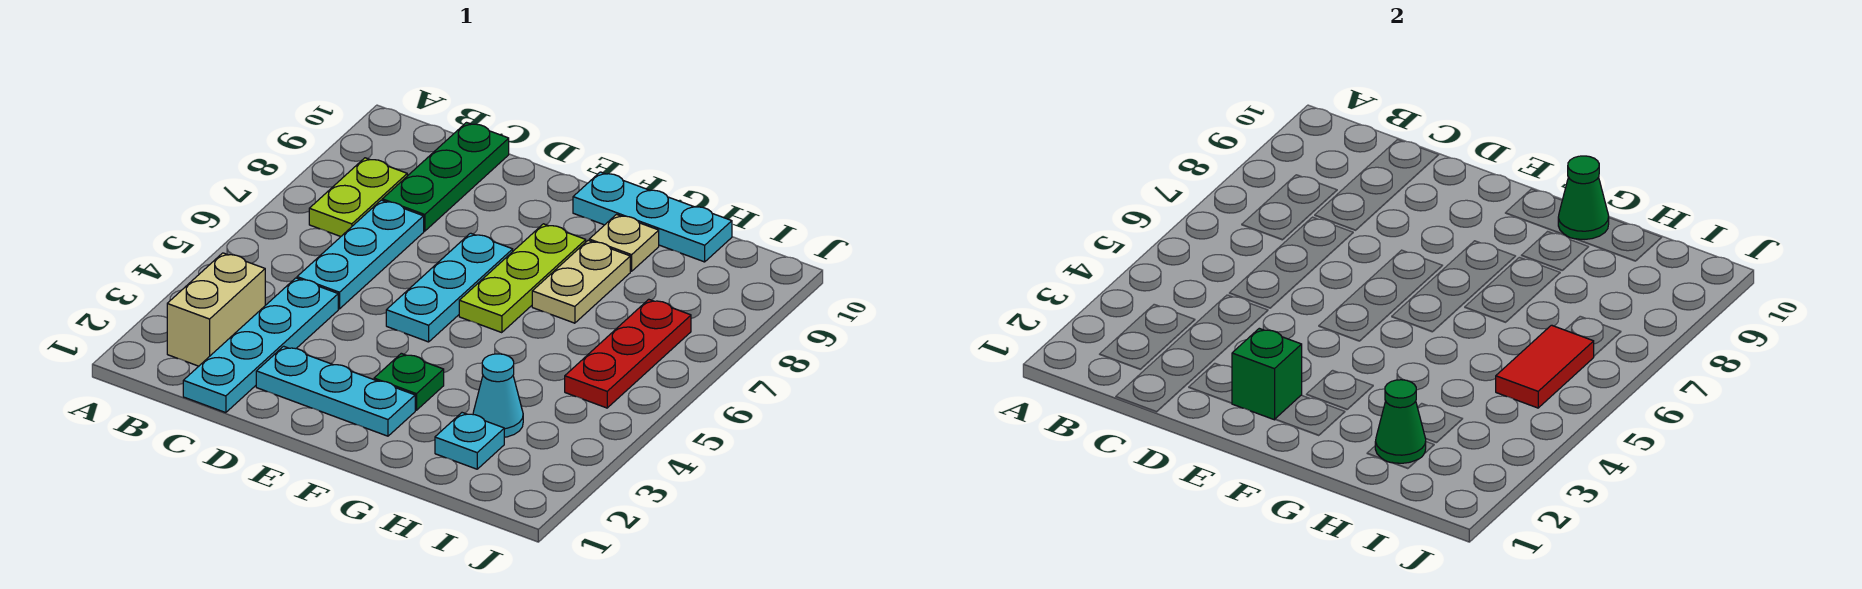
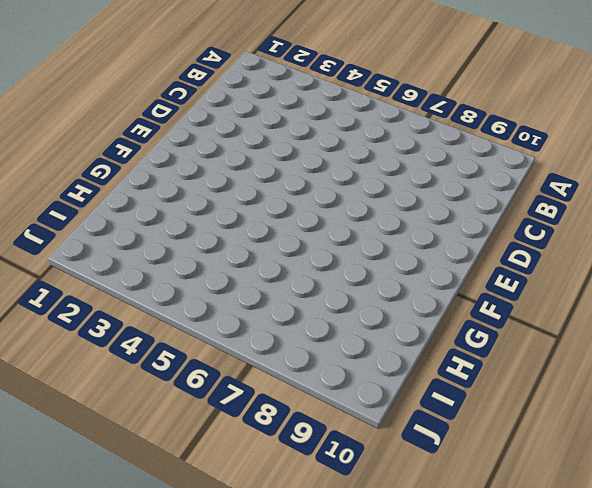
none -> tan brick B2:B3 level 1
none -> lime plate B7:B8 level 1
none -> cyan plate C1:C4 level 1

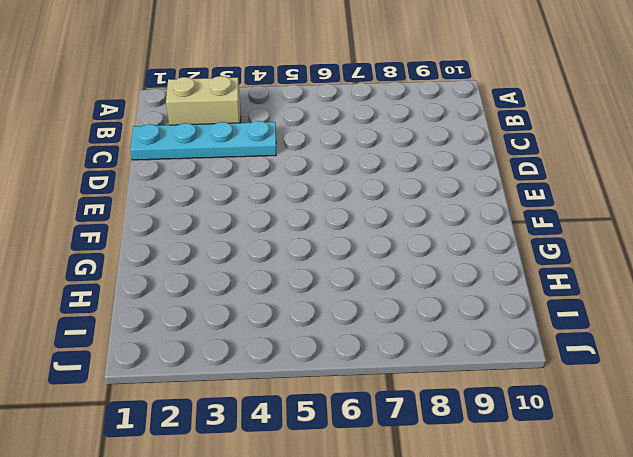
none -> lime plate B7:B8 level 1
none -> cyan plate C5:C7 level 1
none -> green plate C8:C10 level 1

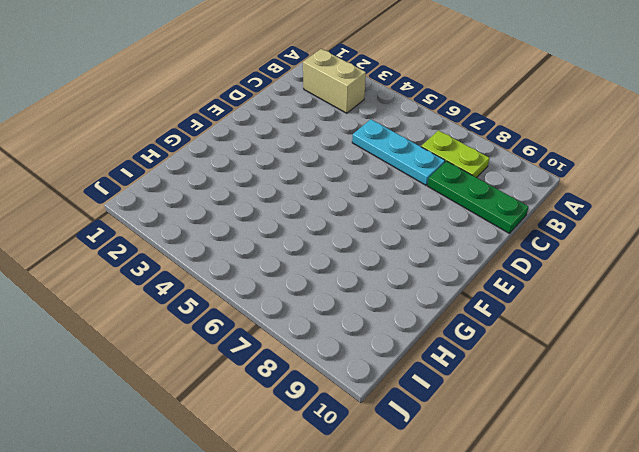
none -> cyan plate C1:C4 level 1
none -> cyan plate D2:F2 level 1
none -> cyan plate E5:E7 level 1

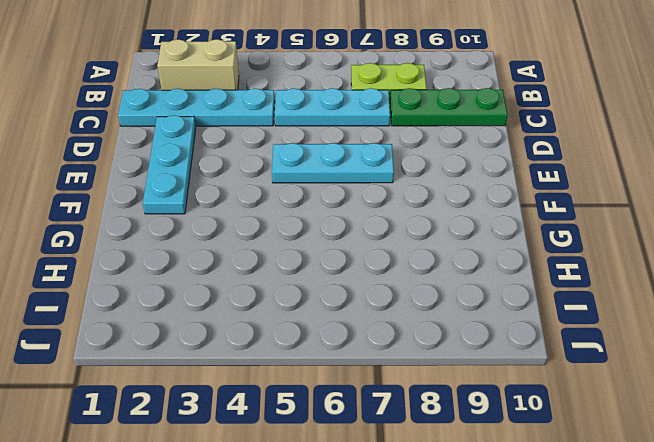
none -> green plate F3 level 1
none -> lime plate F6:F8 level 1
none -> cyan plate F10:H10 level 1

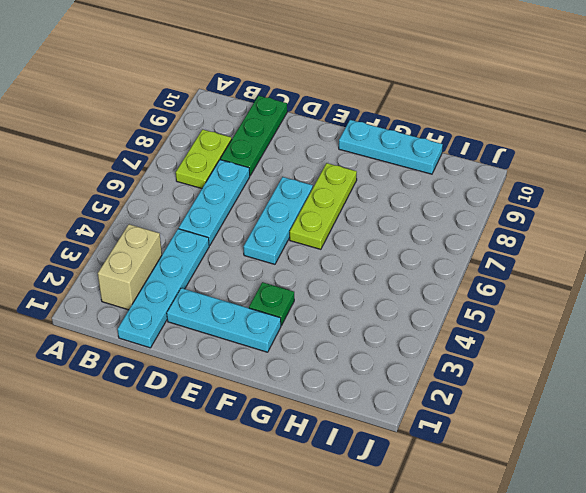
none -> tan plate G7:G8 level 1
none -> tan plate G9 level 1
none -> cyan plate H2 level 1

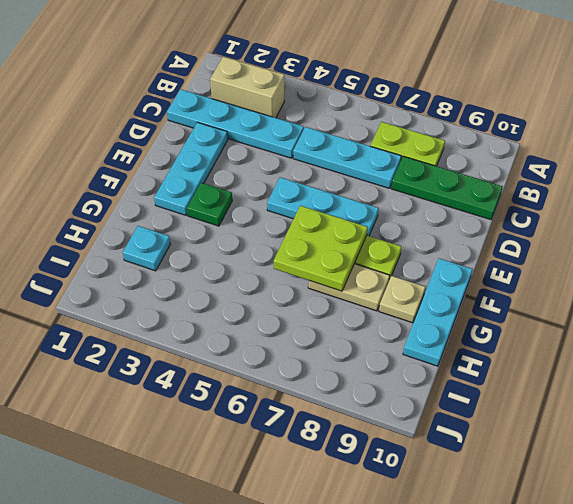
lime plate F6:G7 level 2 -> none
none -> cyan cone H3 level 1
none -> red plate I5:I7 level 1
none -> green brick E2 level 2

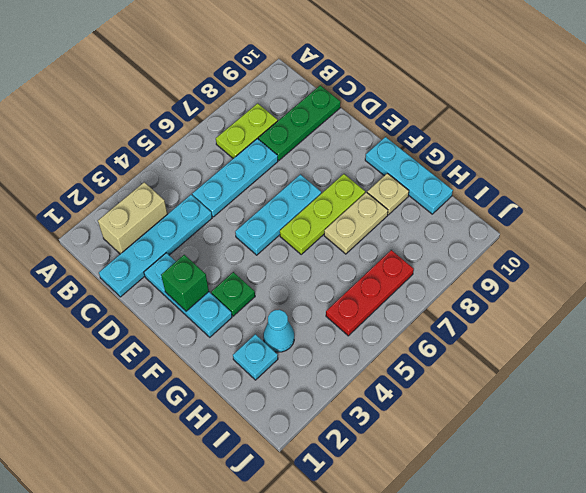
none -> green cone G10 level 2
none -> green cone H2 level 2
none -> red tile I5:I6 level 2

